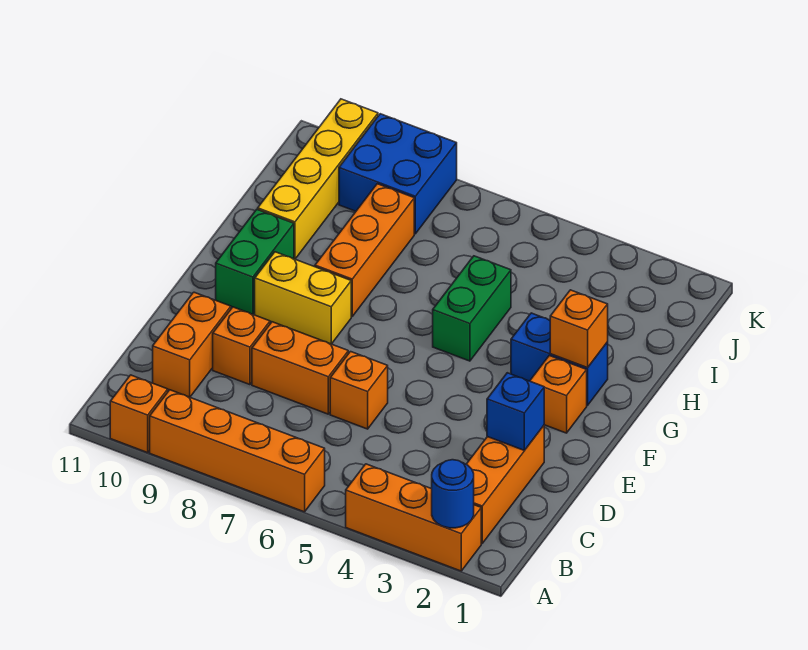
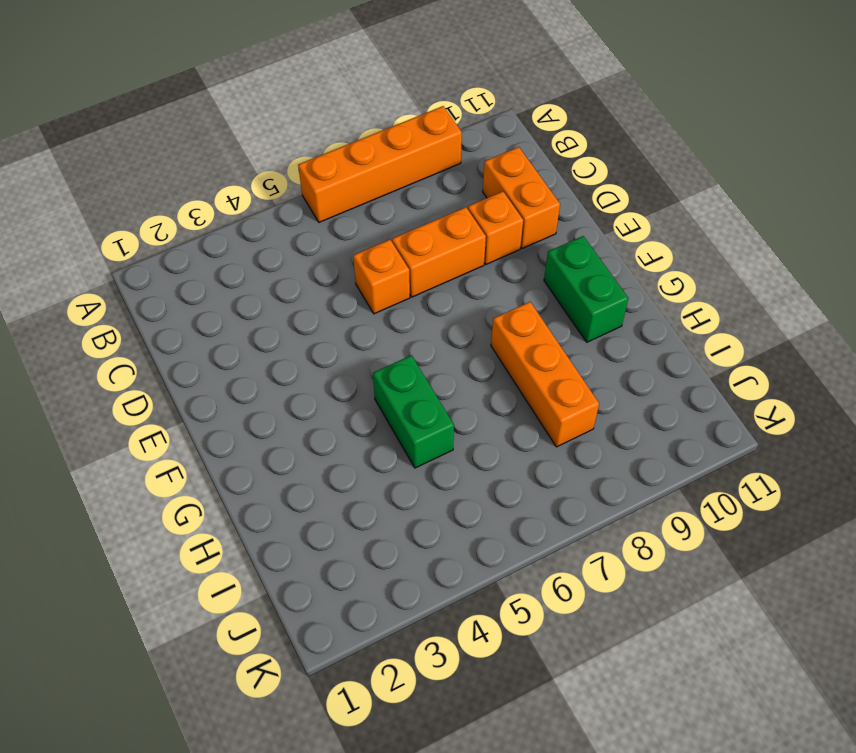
none -> orange brick A2:A4 level 1
none -> orange brick A10 level 1
none -> orange brick B2:D2 level 1

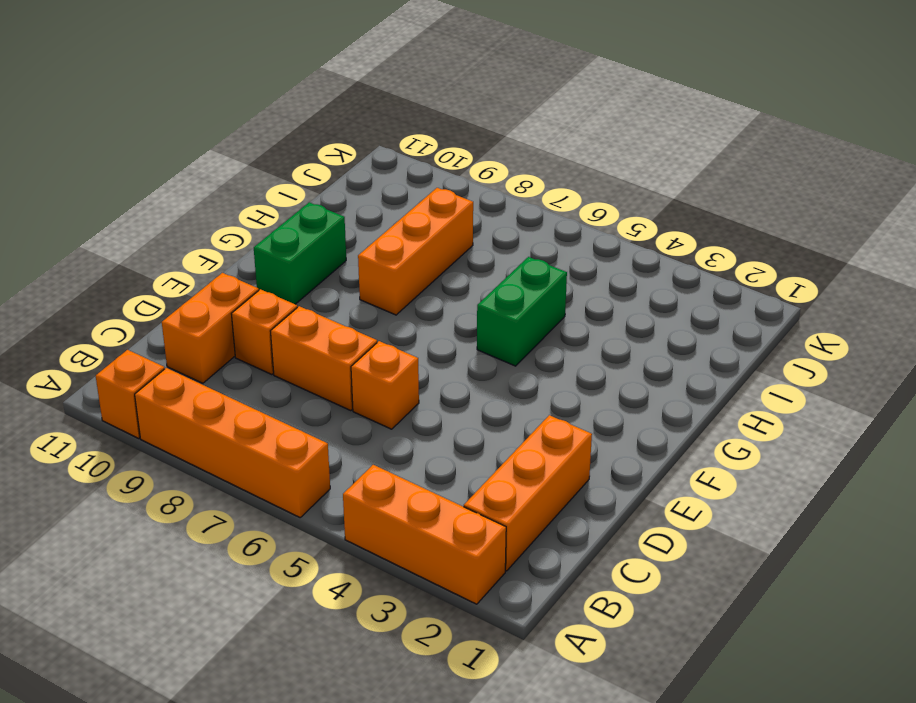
none -> orange brick F2 level 1
none -> yellow brick F8:F9 level 1
none -> blue brick G2:G3 level 1

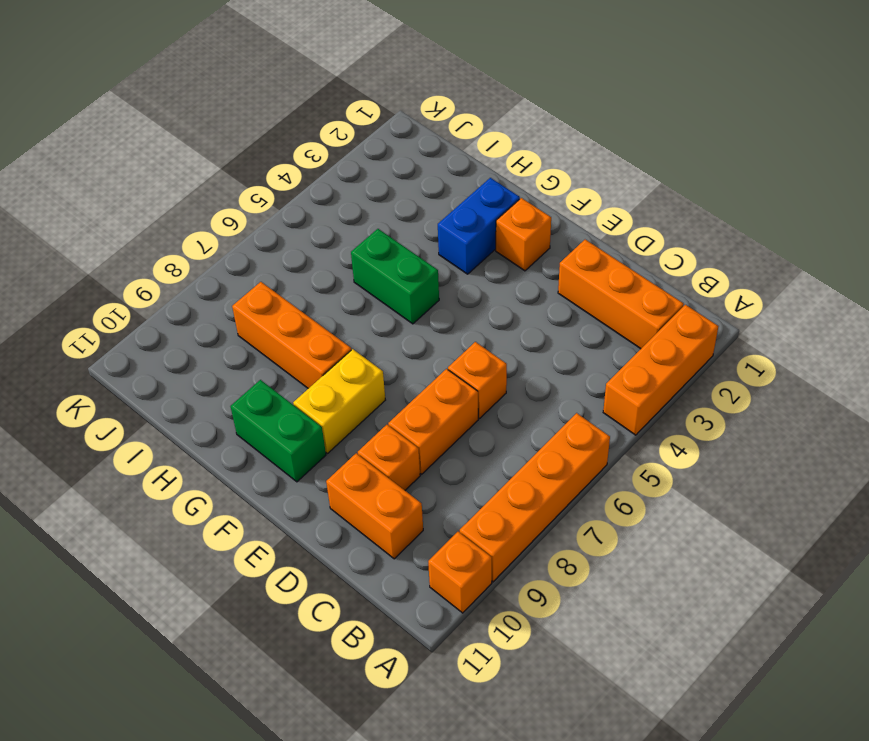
none -> yellow brick H10:K10 level 1
none -> blue brick J8:K9 level 1
none -> blue round brick A2 level 2

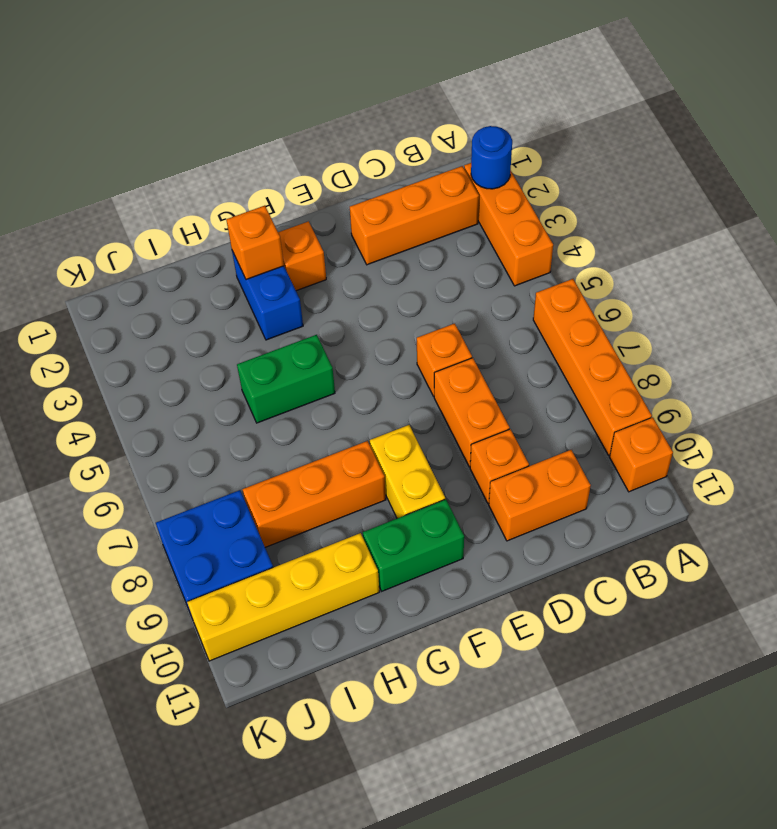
none -> blue brick D2 level 2

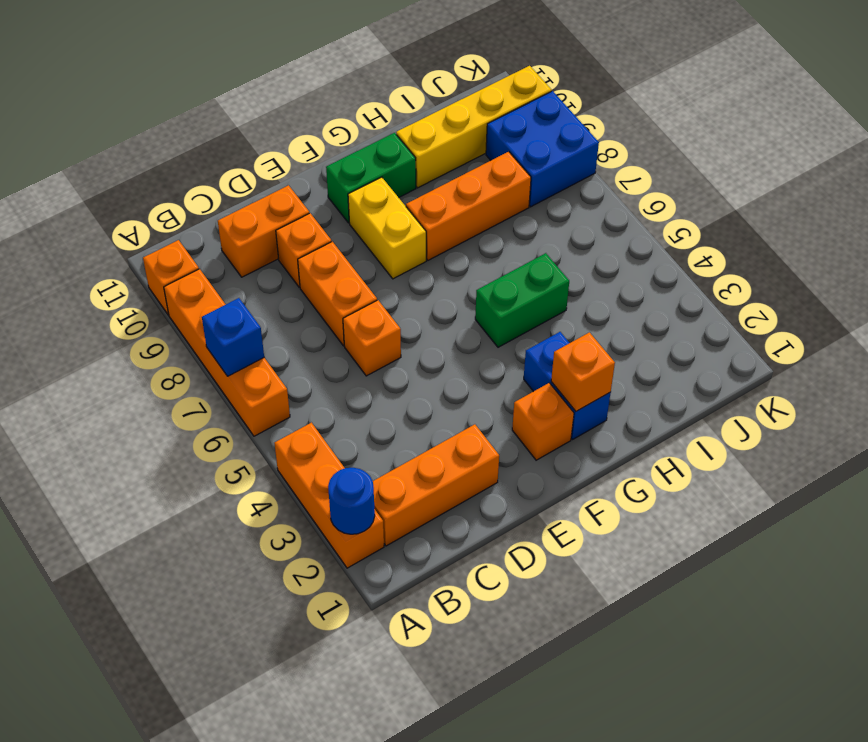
blue brick A7 level 2 -> blue brick D2 level 2

